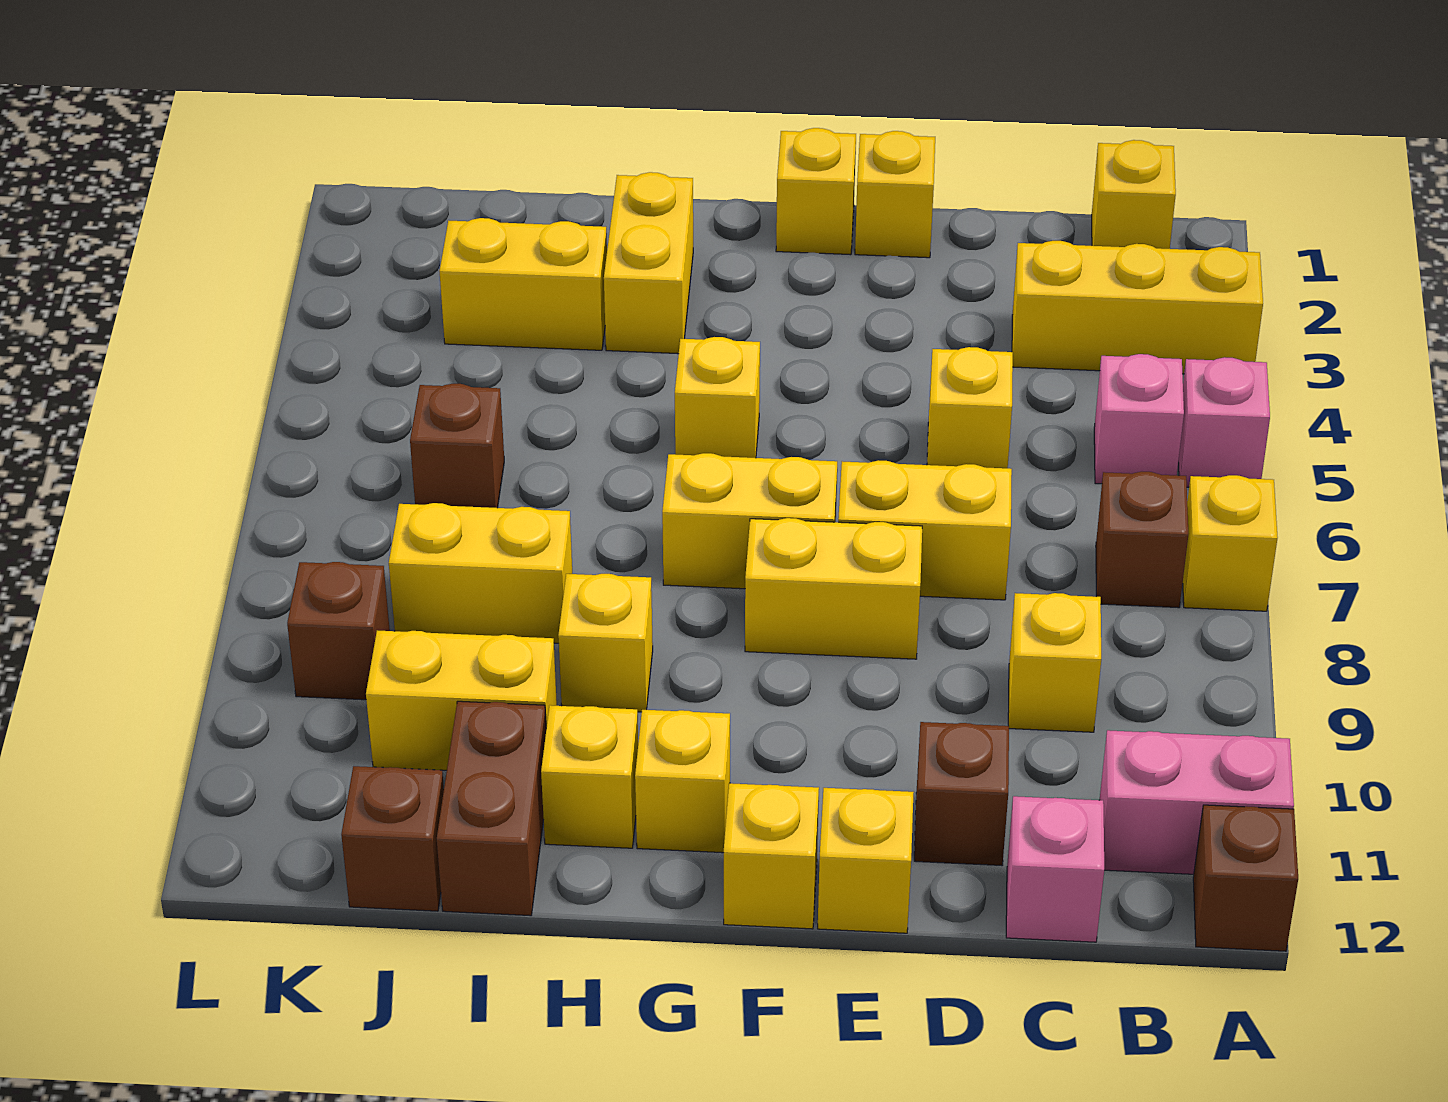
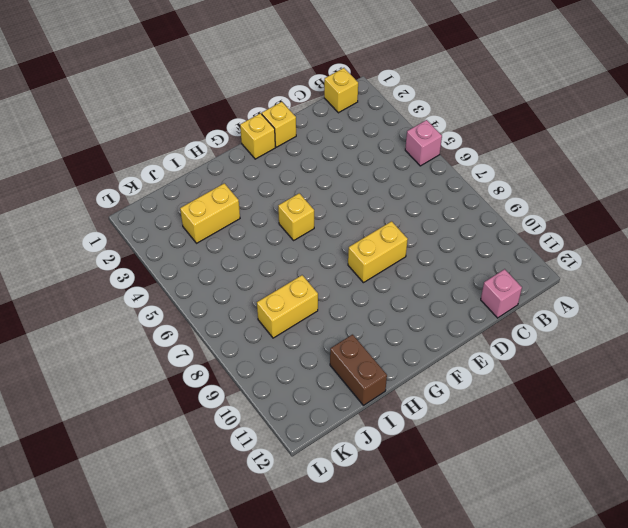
none -> yellow brick A3:C3 level 1
none -> yellow brick A7 level 1
none -> pink brick A11:B11 level 1
none -> brown brick A12 level 1

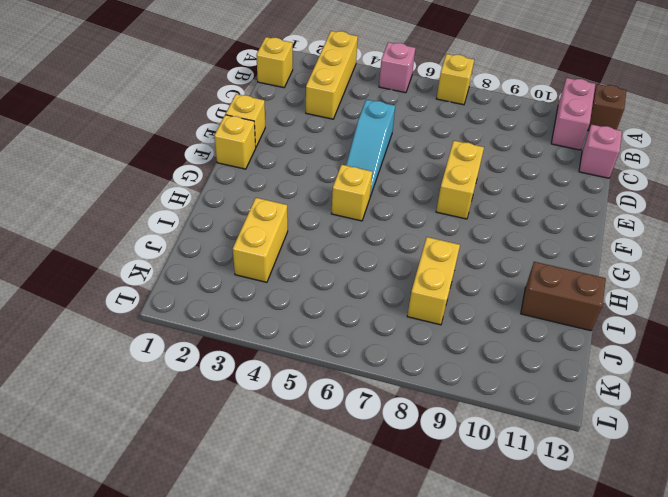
cyan slope D5:F5 level 1 top D -> yellow brick D5 level 1
none -> pink brick B5 level 1
none -> brown brick B7 level 1
none -> yellow brick C9 level 1
none -> yellow brick D7:E7 level 1

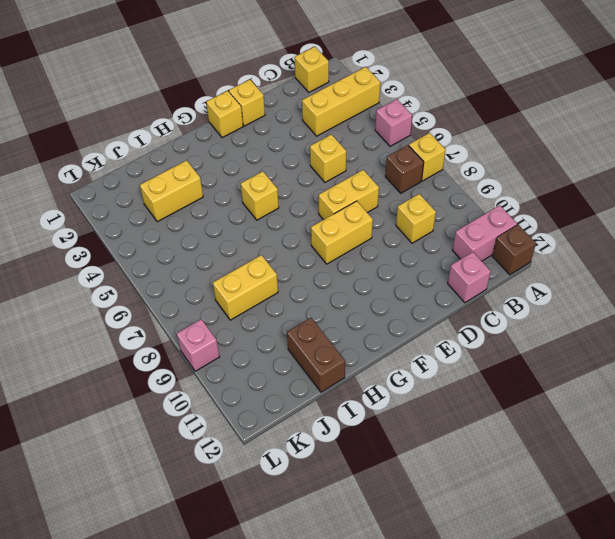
pink brick L9 level 1 -> pink brick B5 level 1
none -> brown brick D11 level 1
none -> yellow brick E12 level 1
none -> yellow brick F7:G7 level 1
none -> yellow brick F12 level 1

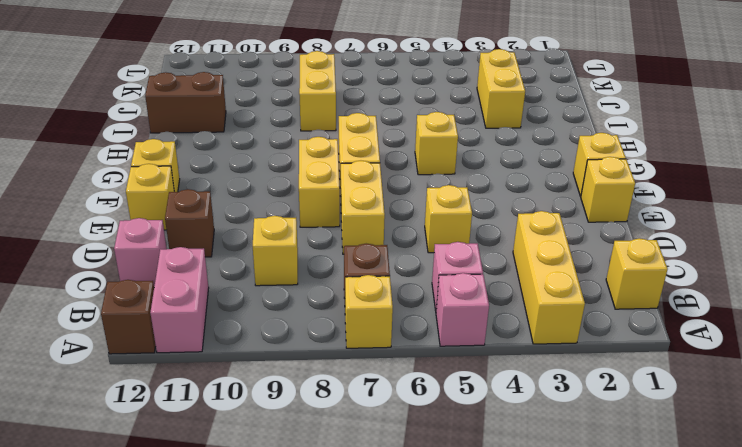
none -> yellow brick G11 level 1
none -> yellow brick H2:H3 level 1
none -> yellow brick H9 level 1
none -> yellow brick H11 level 1

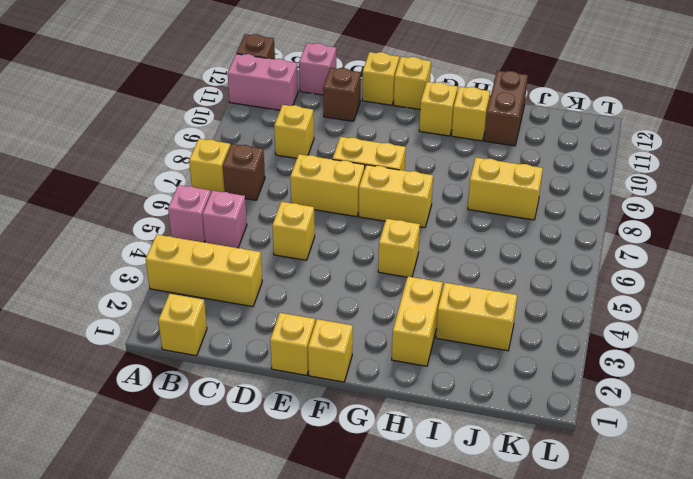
none -> yellow brick H9 level 1
none -> yellow brick I10:J10 level 1
none -> brown brick J6 level 1
none -> brown brick J12 level 1

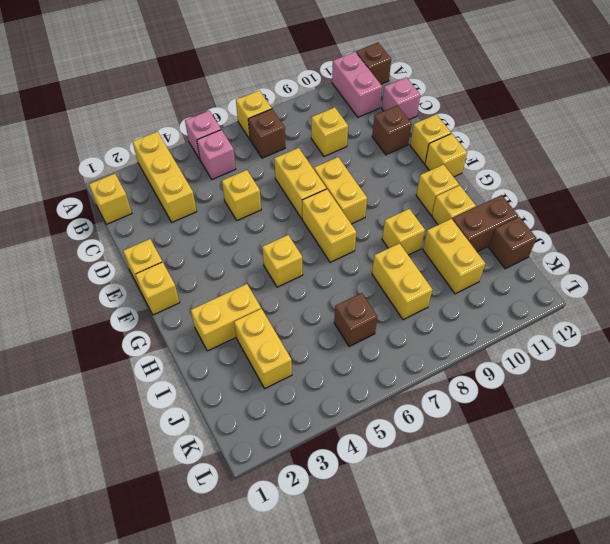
none -> brown brick K9 level 1

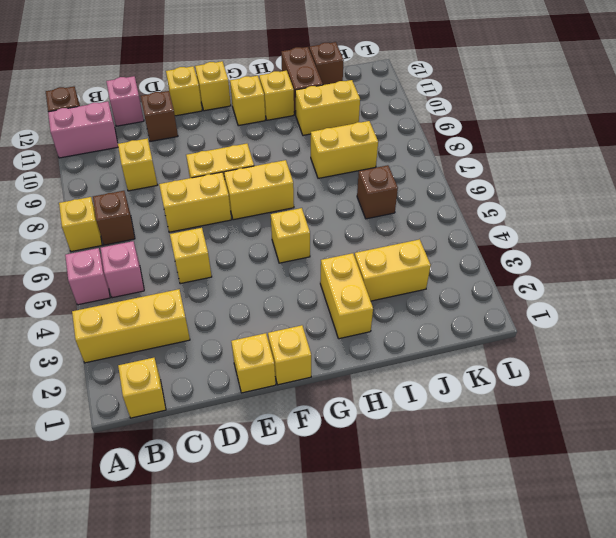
none -> yellow brick H9 level 1
none -> brown brick K9 level 1

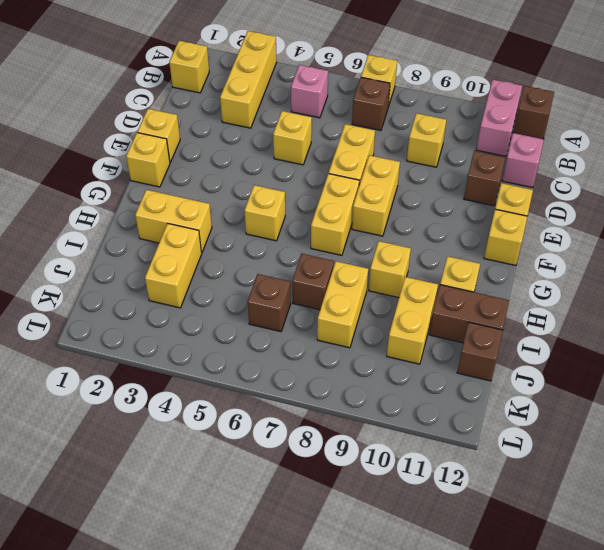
brown brick I7 level 1 -> brown brick K9 level 1
none -> pink brick A5 level 1
none -> yellow brick G11 level 1

